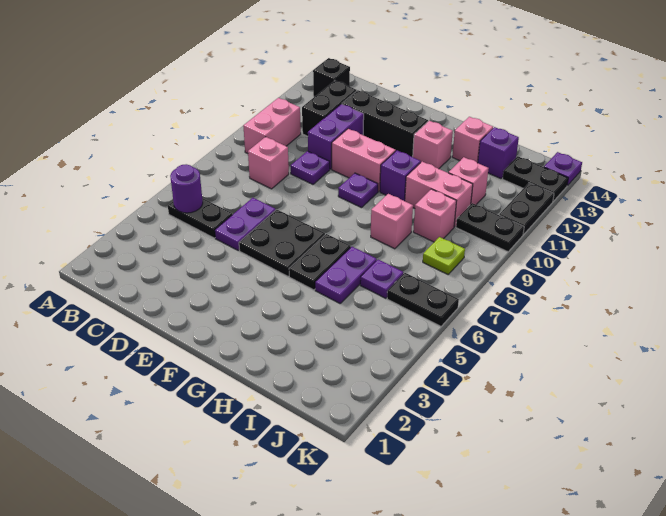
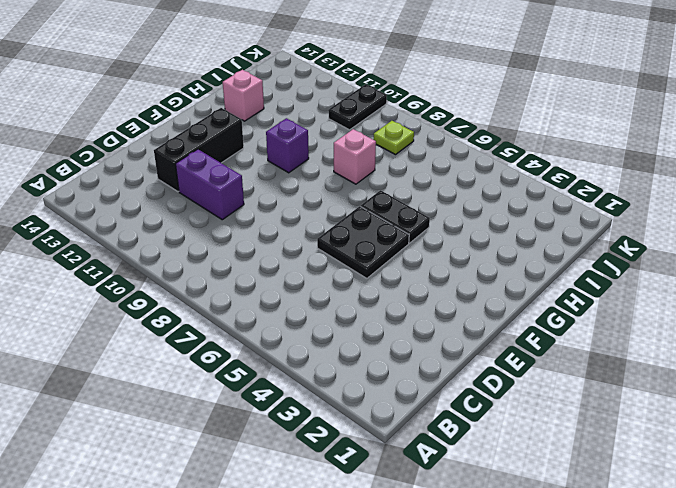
none -> black plate B5:C5 level 1
none -> pink brick B9:B10 level 1
none -> black brick B13 level 1
none -> pink brick C8 level 1

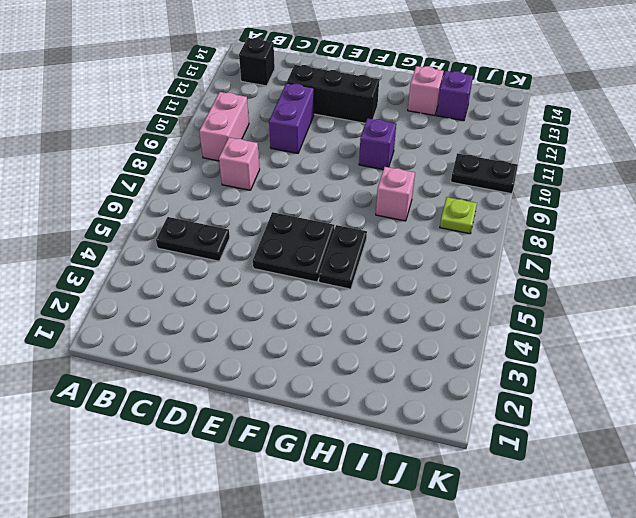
none -> black brick C11:C12 level 1
none -> purple plate D5:D6 level 1
none -> purple plate D9 level 1
none -> pink brick E10:F10 level 1

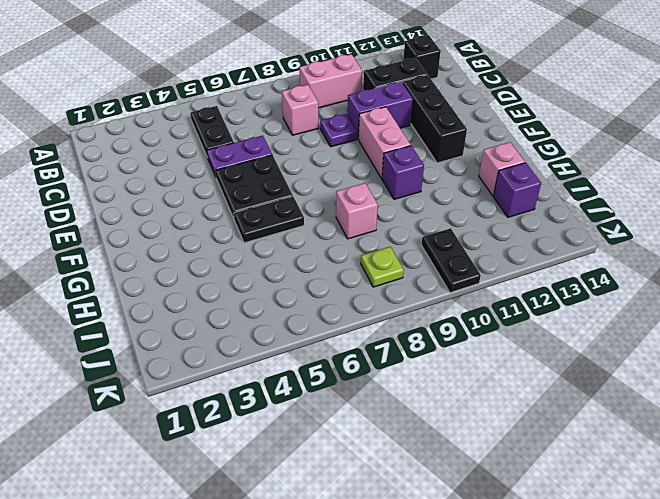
none -> purple plate F9 level 1
none -> pink brick G12 level 1
none -> purple plate H5:H6 level 1
none -> pink brick H10:I10 level 1

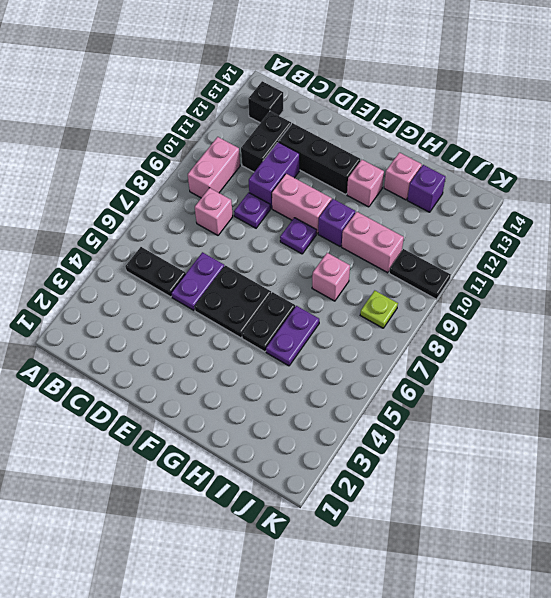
none -> purple plate I6 level 1
none -> pink brick I9 level 1
none -> pink brick I11 level 1
none -> black plate J6:K6 level 1

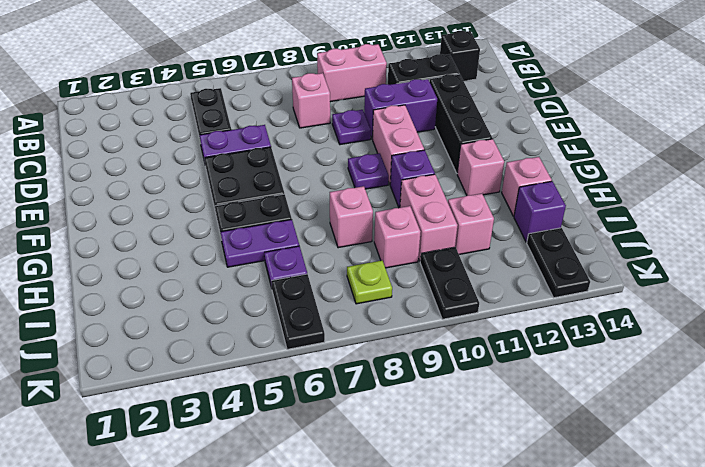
none -> black plate K11:K12 level 1
none -> purple plate K14 level 1
none -> purple round brick B5 level 2

